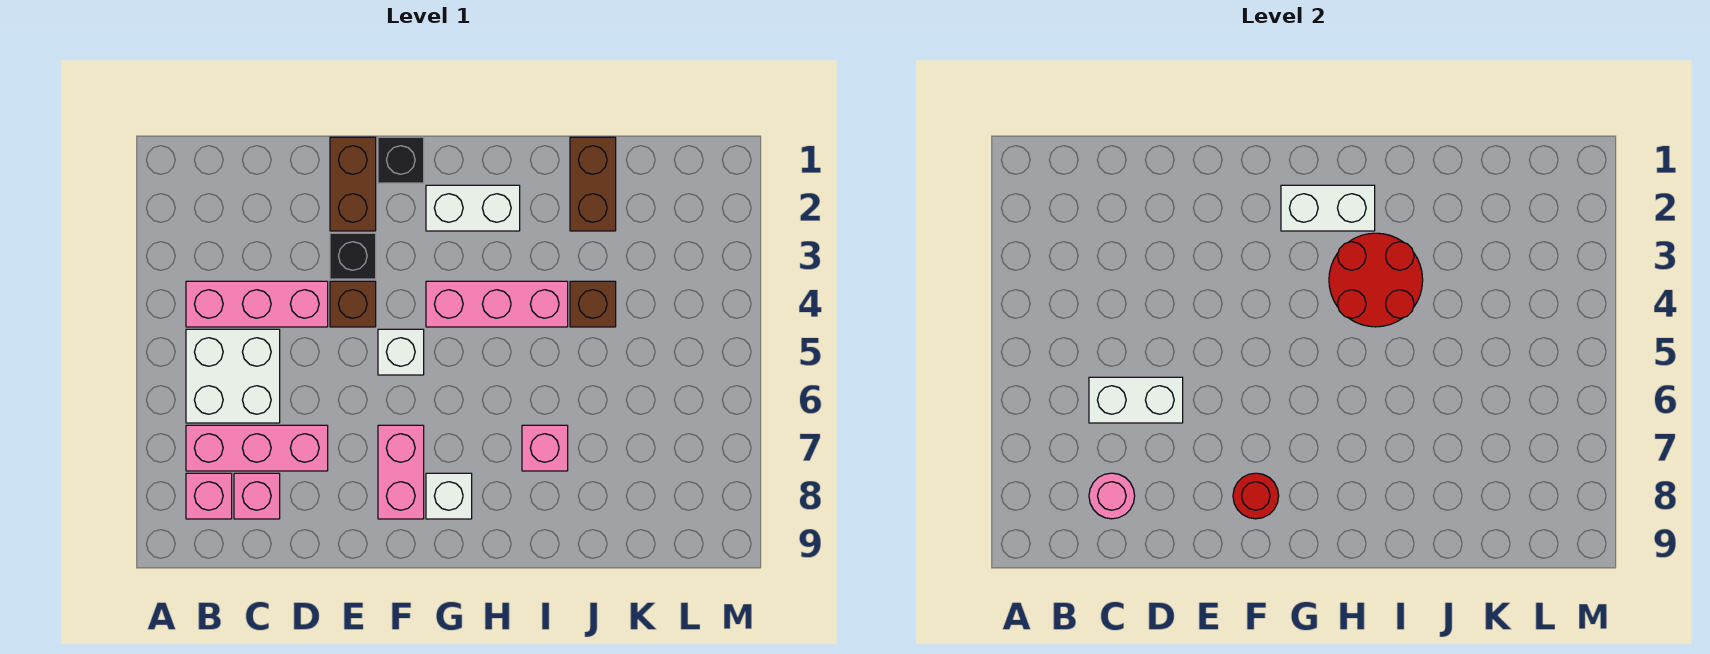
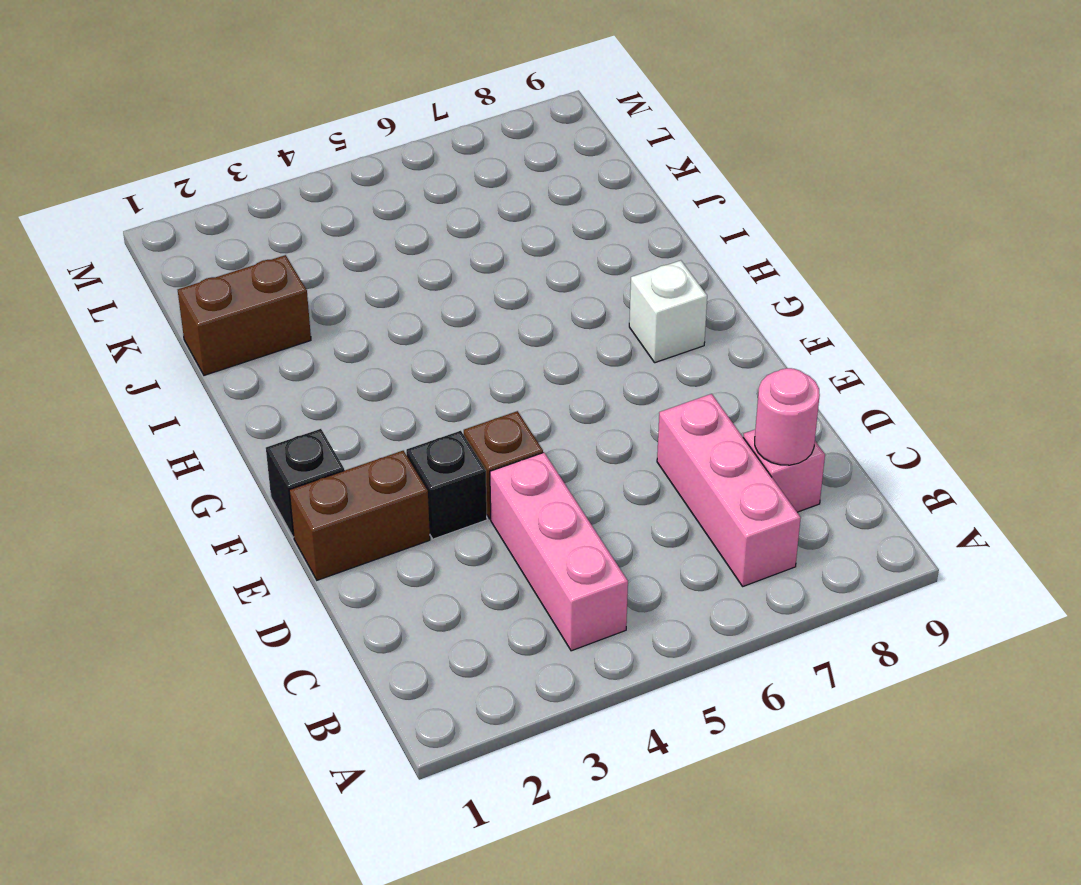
none -> white brick B5:C6 level 1
none -> pink brick B8 level 1
none -> white brick F5 level 1

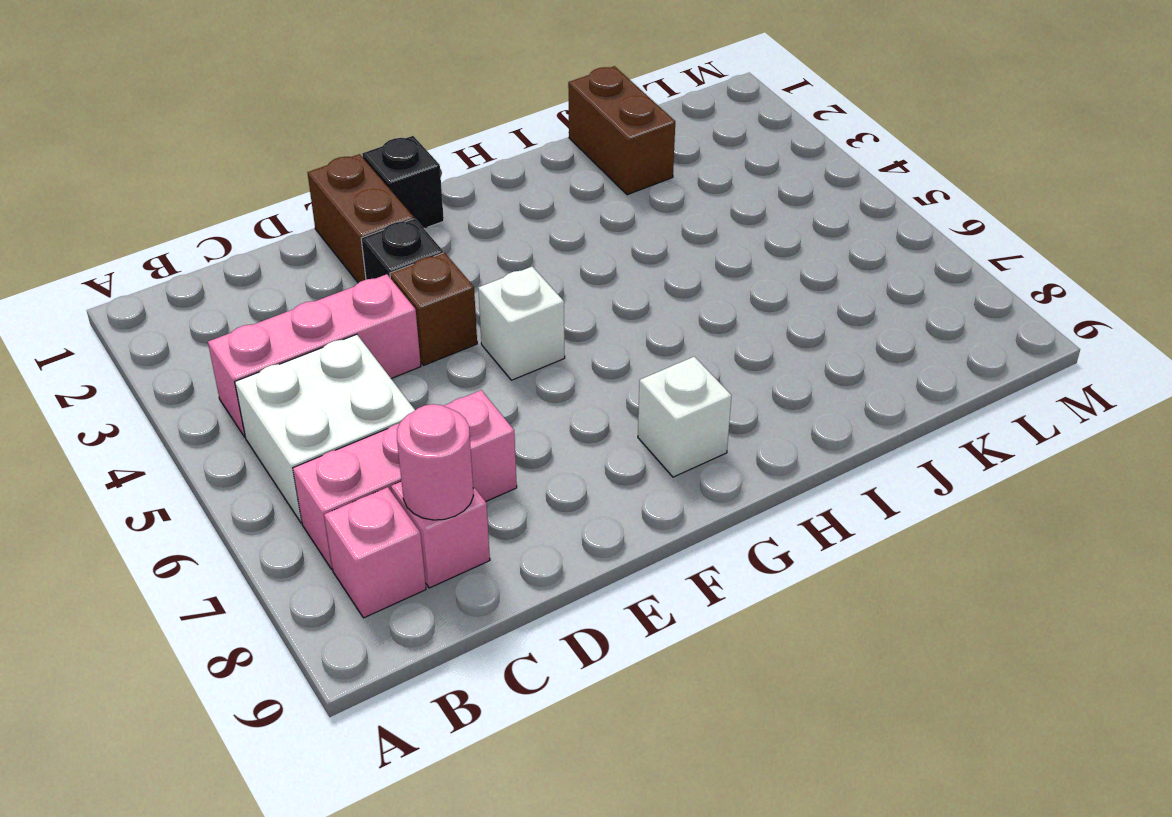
none -> pink brick F7:F8 level 1
none -> white brick G2:H2 level 1
none -> pink brick G4:I4 level 1

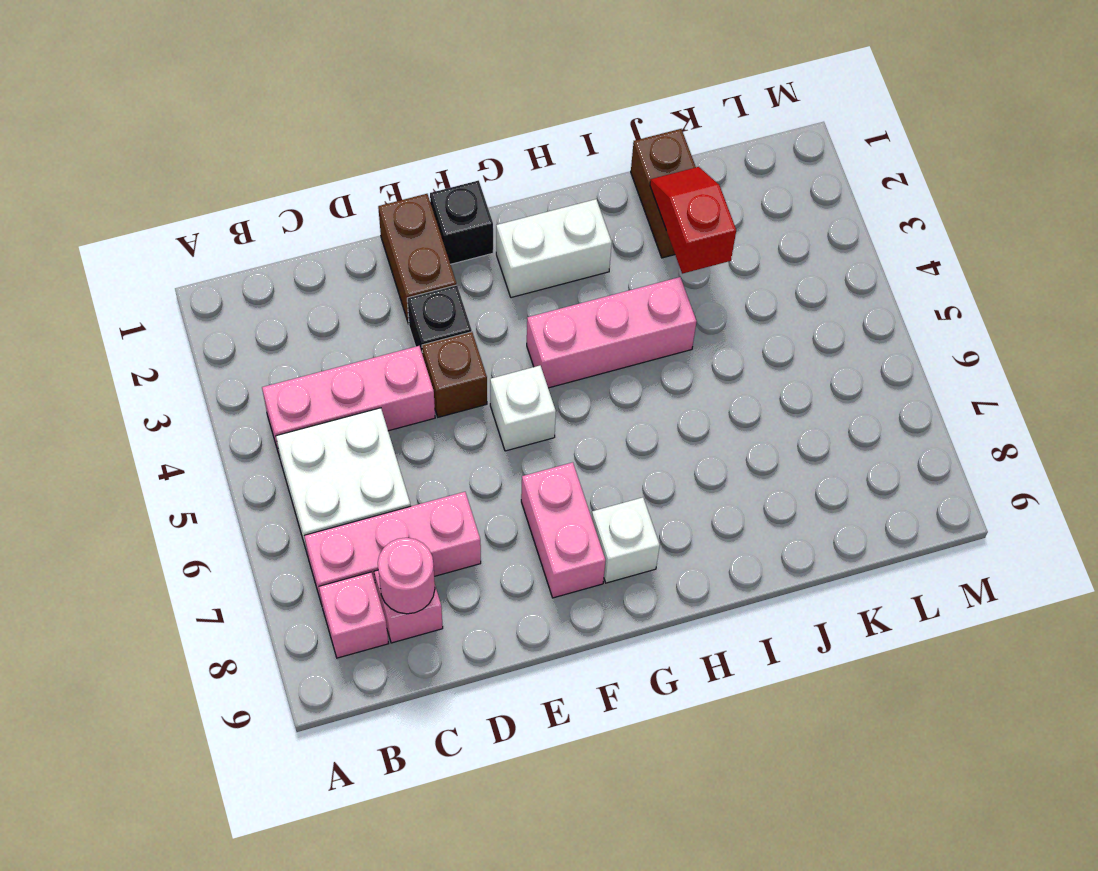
red slope J2:J3 level 2 top 3 -> none
none -> pink brick I7 level 1
none -> brown brick J4 level 1
none -> white brick C6:D6 level 2

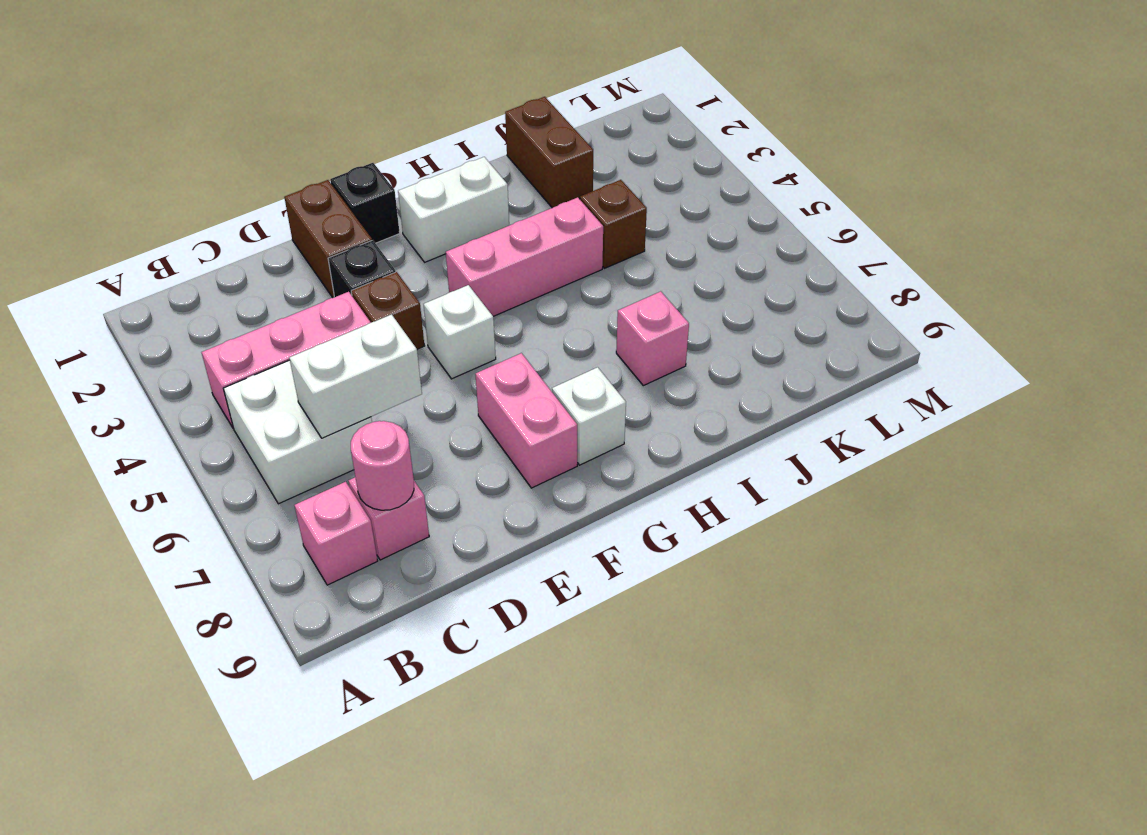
none -> pink brick B7:D7 level 1
none -> red round brick F8 level 2
none -> white brick G2:H2 level 2

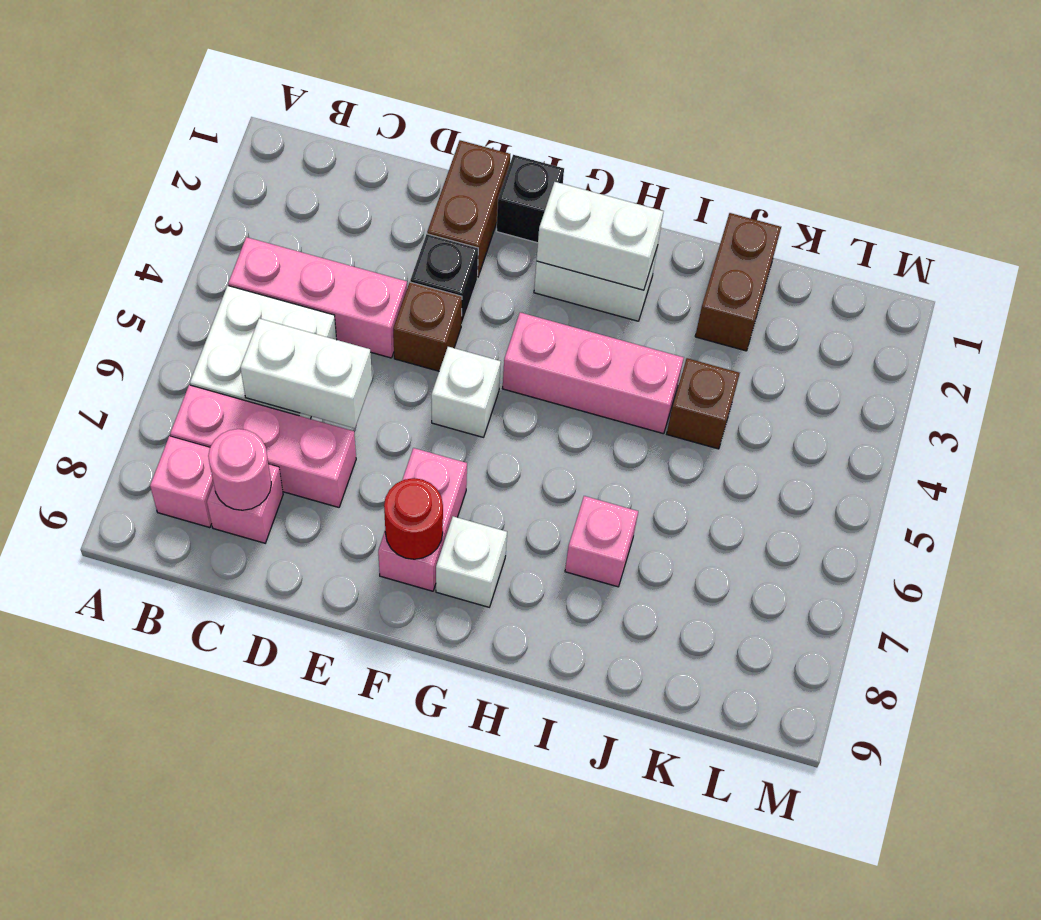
none -> red round brick H3:I4 level 2

